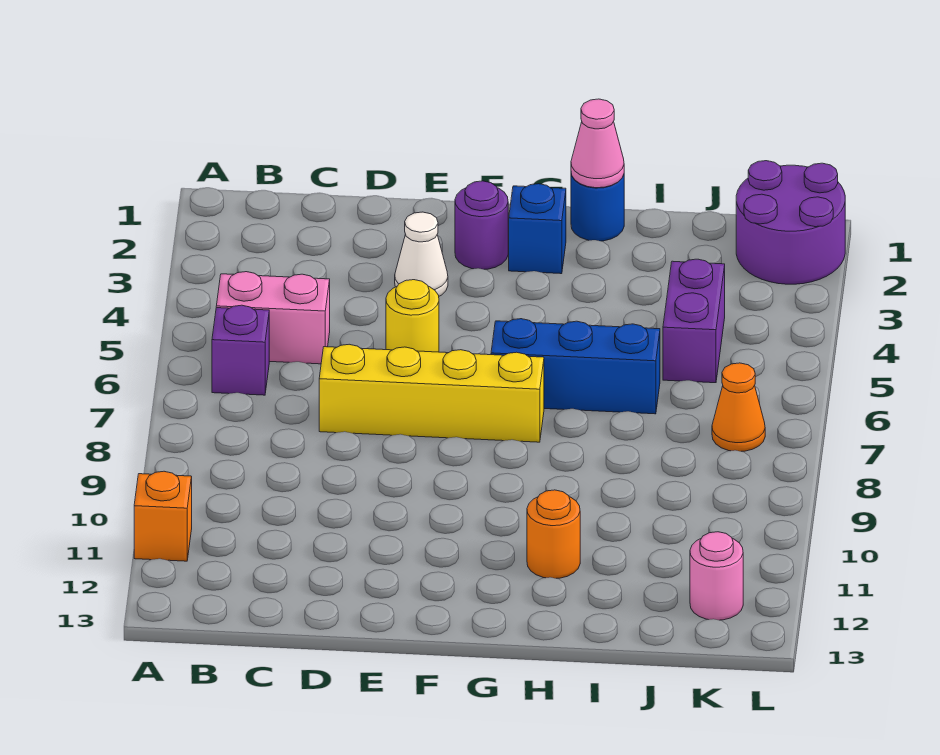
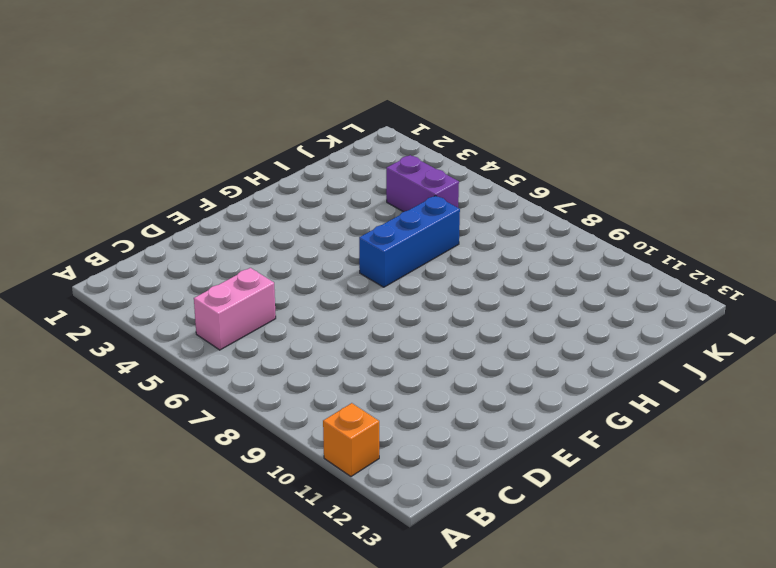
none -> purple brick B6 level 1
none -> yellow brick D7:G7 level 1
none -> white cone E3 level 1

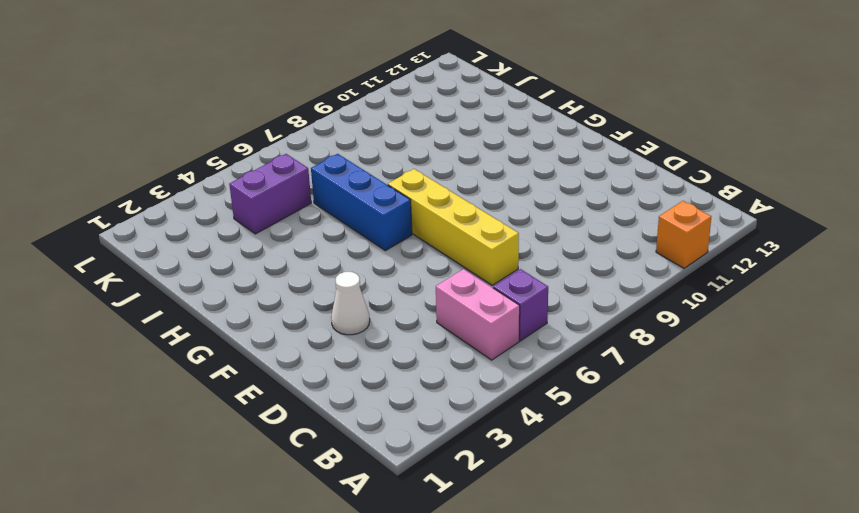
none -> yellow round brick E5 level 1
none -> purple round brick F2 level 1
none -> blue brick G2 level 1

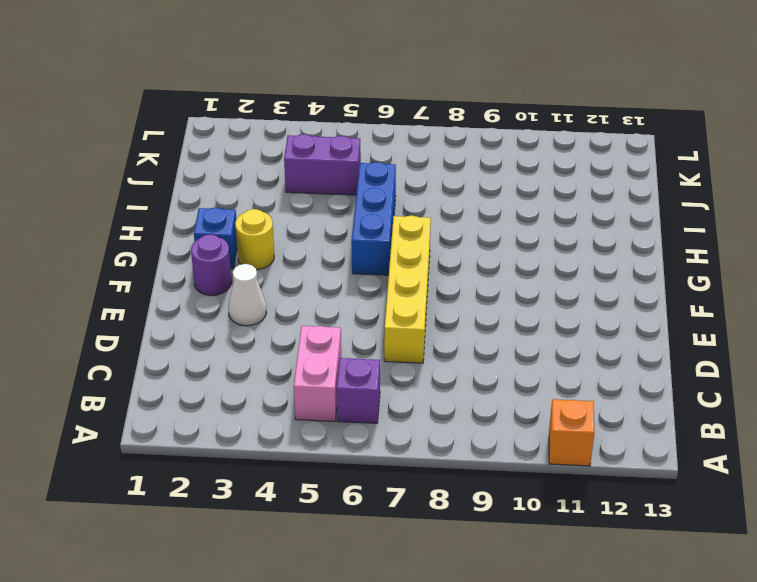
yellow round brick G3 level 1 -> yellow round brick E5 level 1
none -> blue round brick H1 level 1
none -> orange round brick H11 level 1
none -> purple round brick K1:L2 level 1

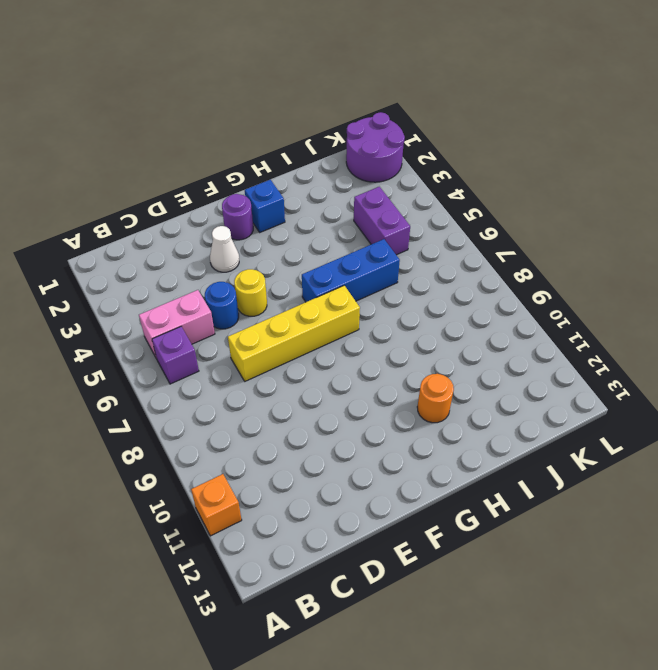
blue round brick D5 level 1 -> blue round brick H1 level 1
none -> orange cone K7 level 1
none -> pink round brick K12 level 1
none -> pink cone H1 level 2

